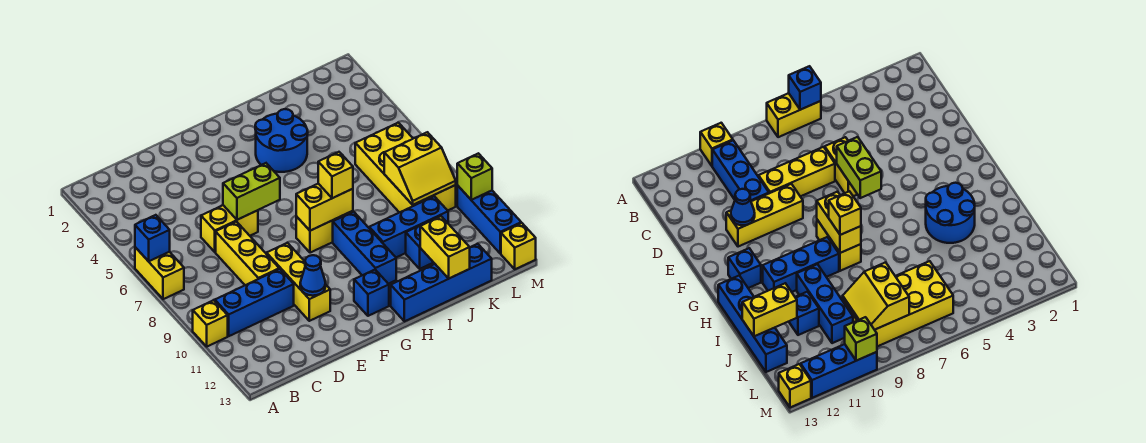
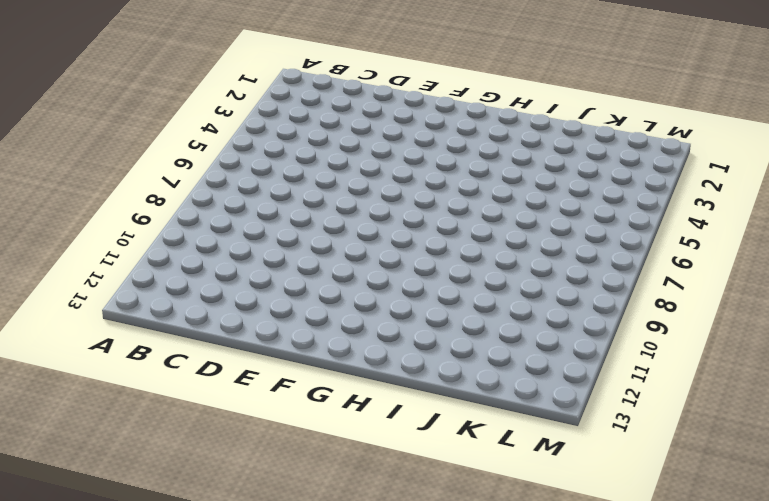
none -> yellow brick A6:A7 level 1
none -> yellow brick A10 level 1
none -> blue brick B10:D10 level 1

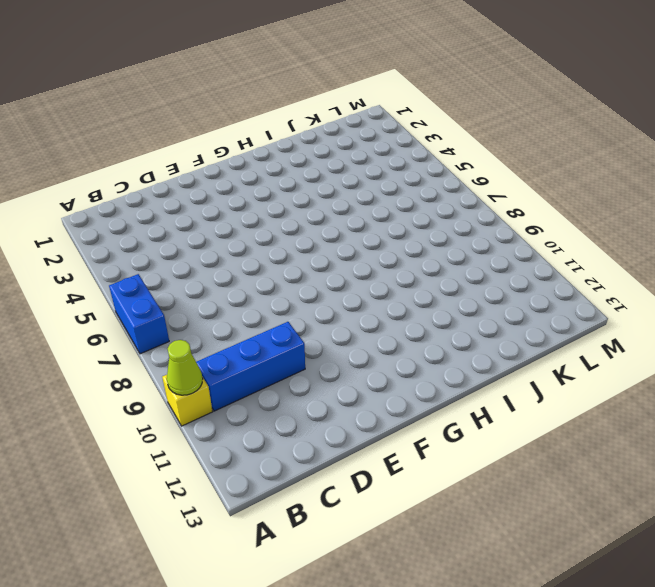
blue brick A6:A7 level 1 -> yellow brick A6:A7 level 1
lime cone A10 level 2 -> none
none -> yellow brick D6:E6 level 1
none -> yellow brick D7:D9 level 1
none -> yellow brick E9:E11 level 1

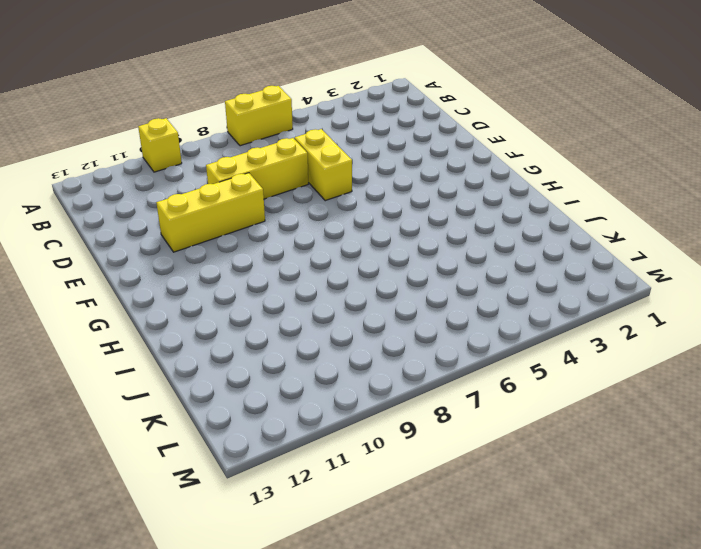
none -> blue brick B10:D10 level 1
none -> yellow brick G8:H8 level 1
none -> blue brick G12 level 1

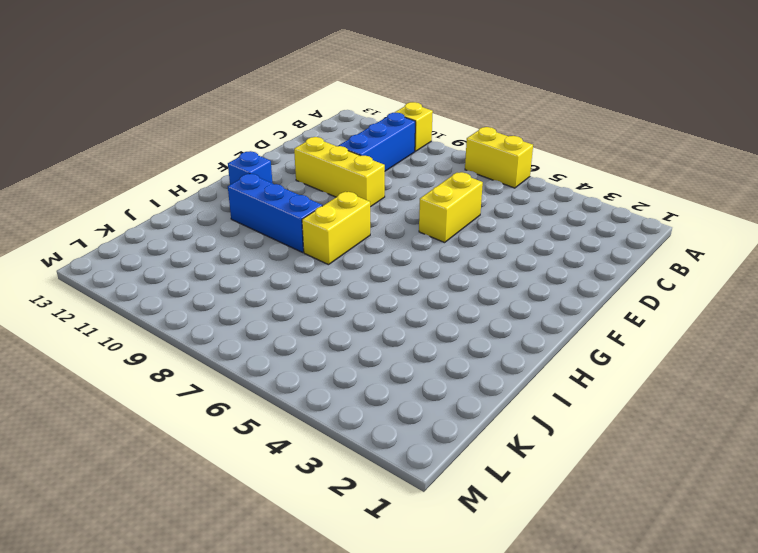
none -> yellow brick D7:D9 level 1
none -> blue round brick H3:I4 level 1
none -> blue brick H13:K13 level 1

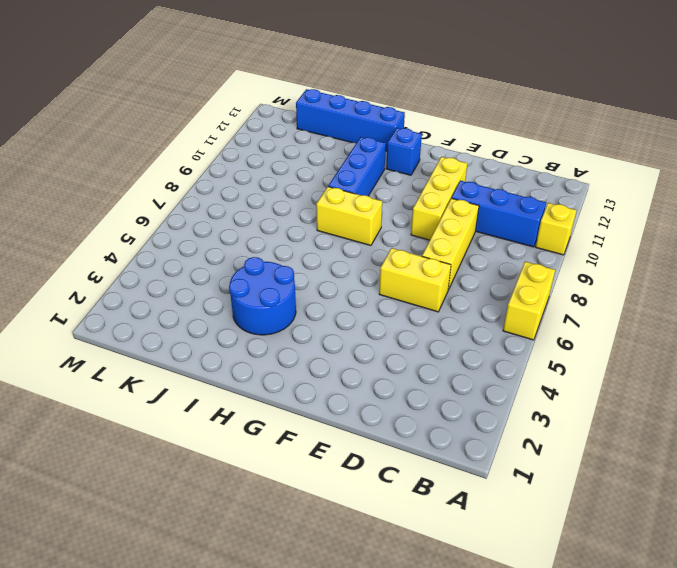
none -> blue brick I10:K10 level 1
none -> blue brick J11 level 1
none -> yellow brick K6:L9 level 1

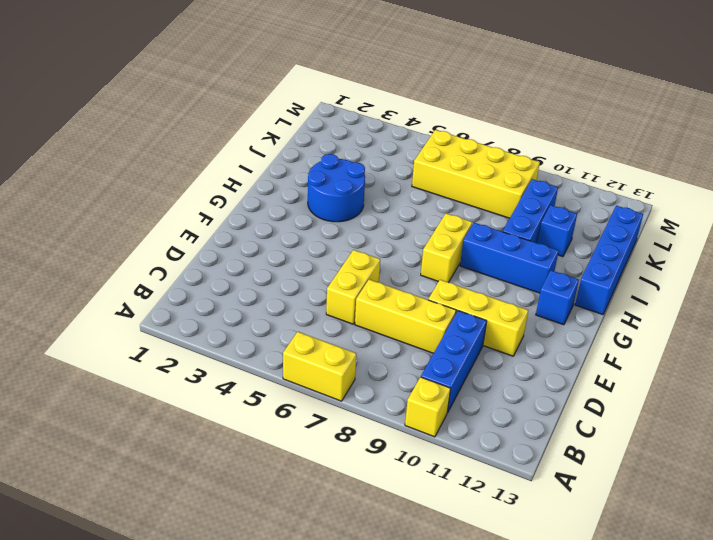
none -> blue brick M10:M12 level 1
none -> yellow brick M13 level 1
none -> blue brick A6 level 2

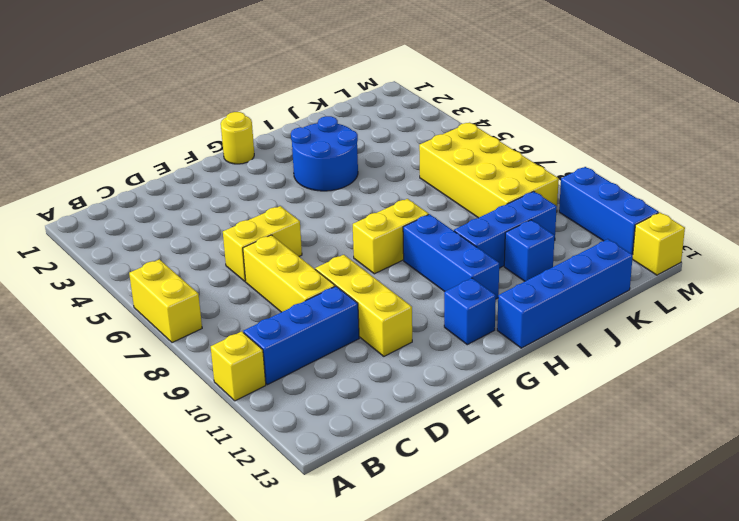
yellow round brick G1 level 1 -> none
none -> blue brick A6 level 2
none -> lime brick E6:F6 level 2
none -> blue cone E11 level 2

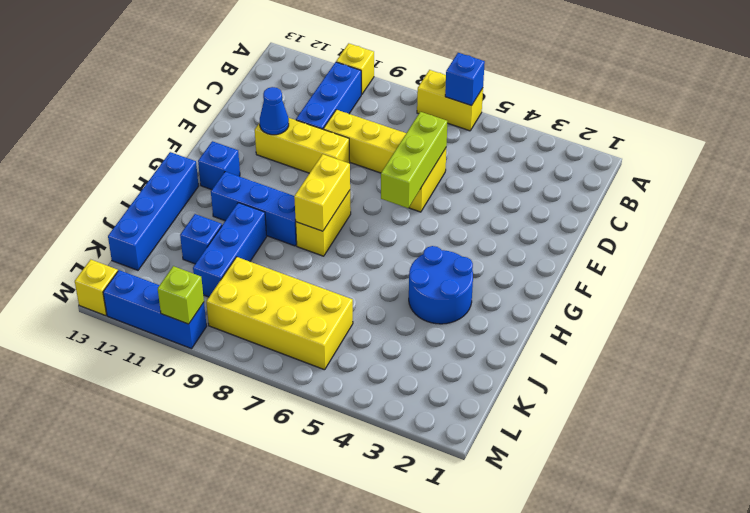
lime brick D6:F6 level 2 -> lime brick E6:F6 level 2
none -> yellow brick J12:J13 level 2
none -> yellow slope K8:L9 level 2 top 8
none -> yellow brick H8 level 3

